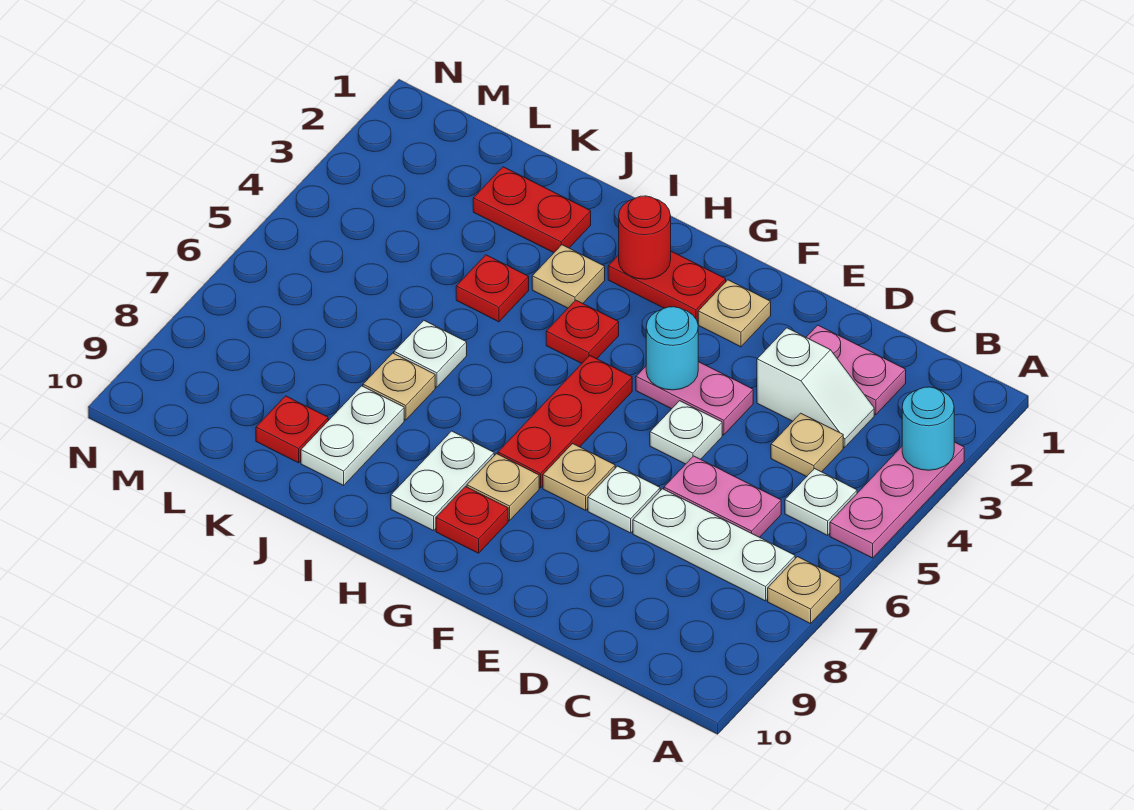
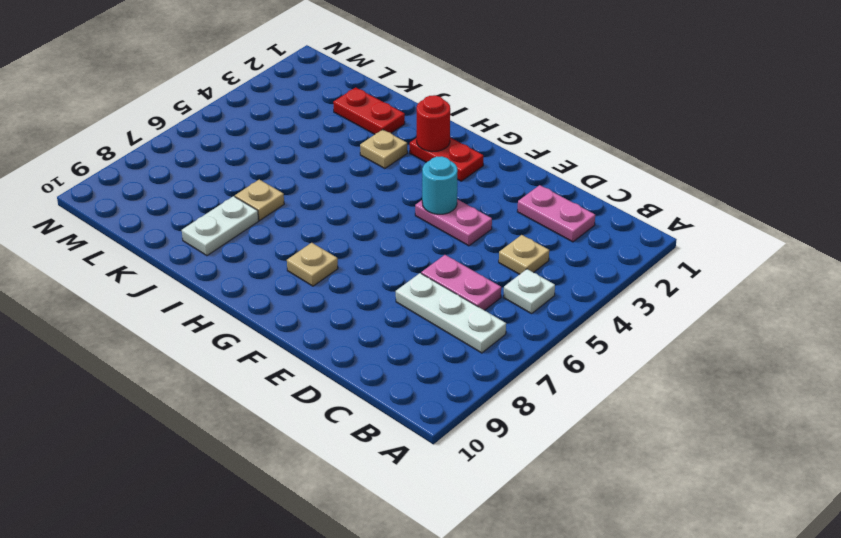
none -> pink plate A3:A5 level 1
none -> tan plate A7 level 1
none -> white slope C3:D3 level 1 top D

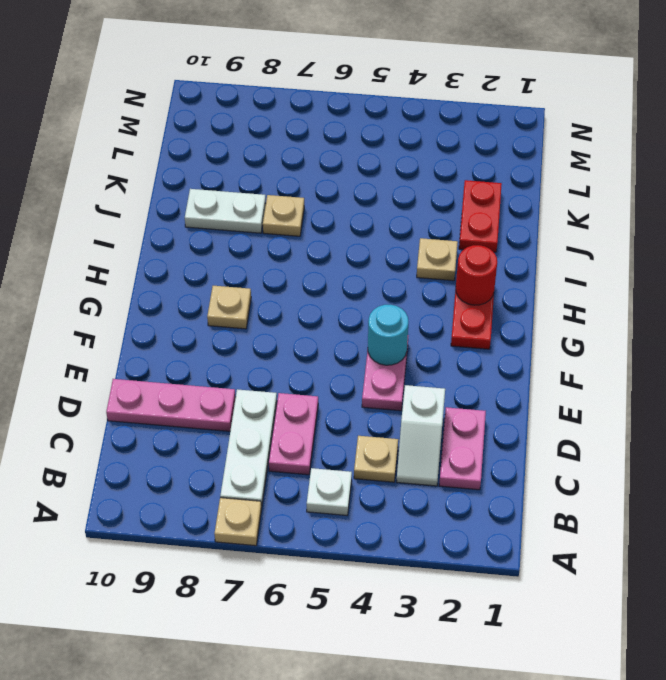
pink plate D8:D10 level 1 -> pink plate A3:A5 level 1
none -> white plate E5 level 1
none -> white plate E7 level 1
none -> tan plate F2 level 1

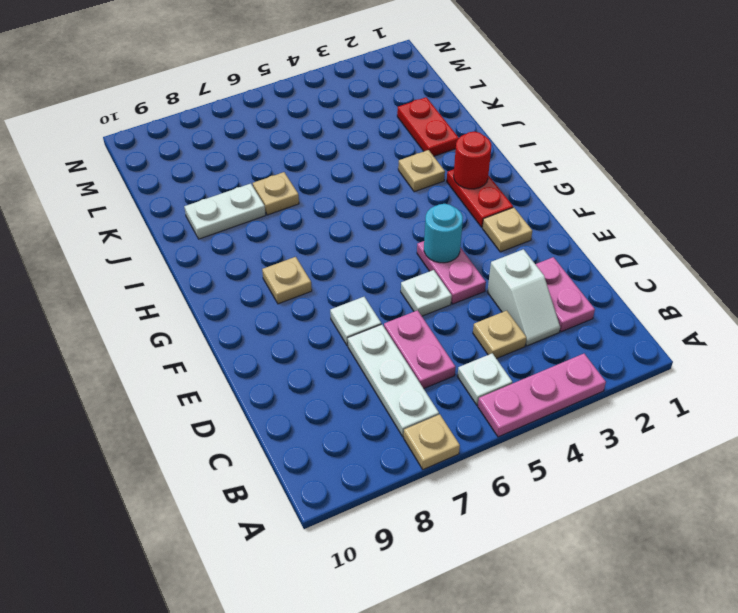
none -> tan plate F7 level 1
none -> red plate G5:G7 level 1
none -> red plate G9 level 1

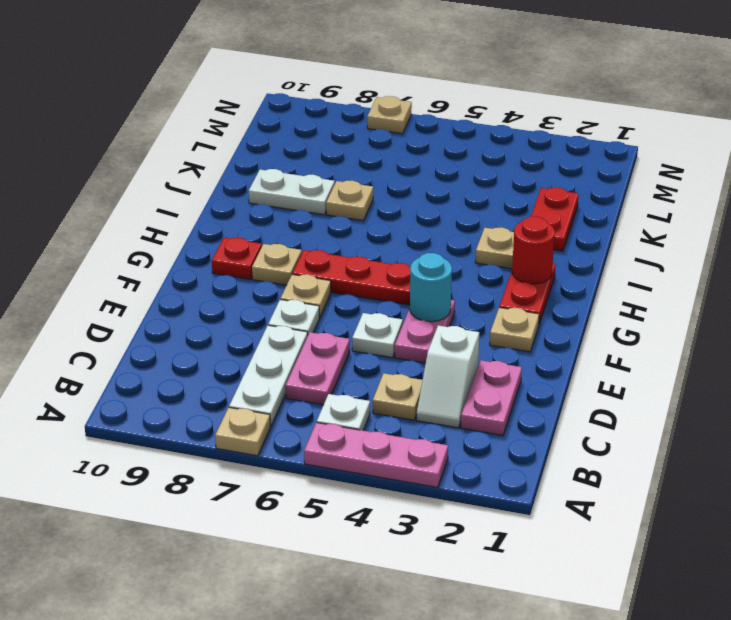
tan plate N7 level 1 -> none
none -> red plate H4 level 1
none -> white plate H8:H9 level 1
none -> red plate J4 level 1

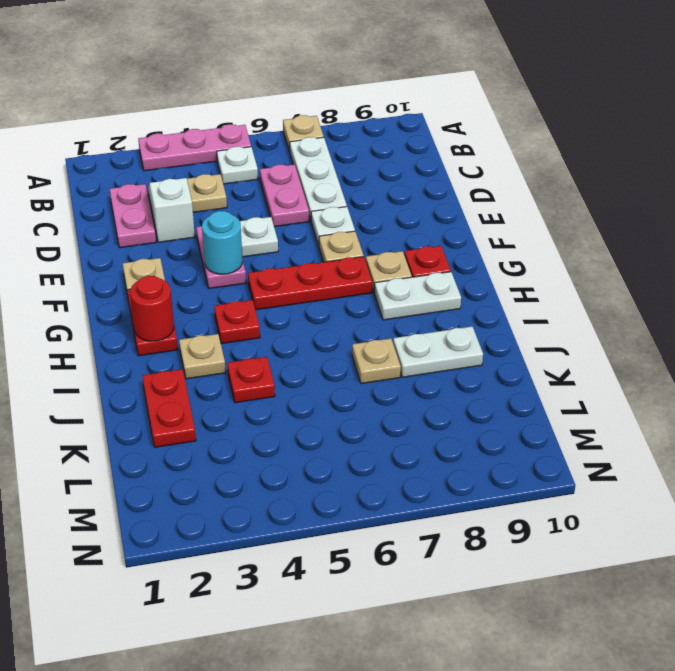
none -> white plate J6 level 1
none -> red plate K9 level 1
none -> cyan round brick A3 level 2

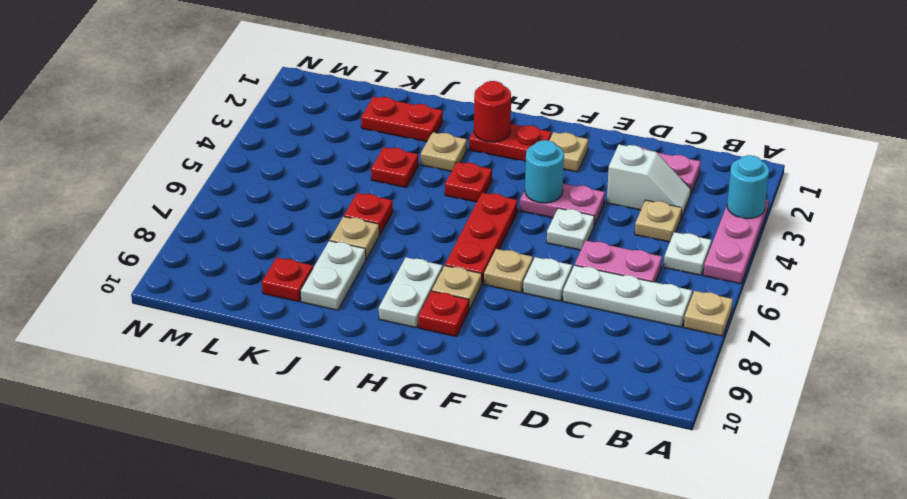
red plate J6 level 1 -> white plate J6 level 1

